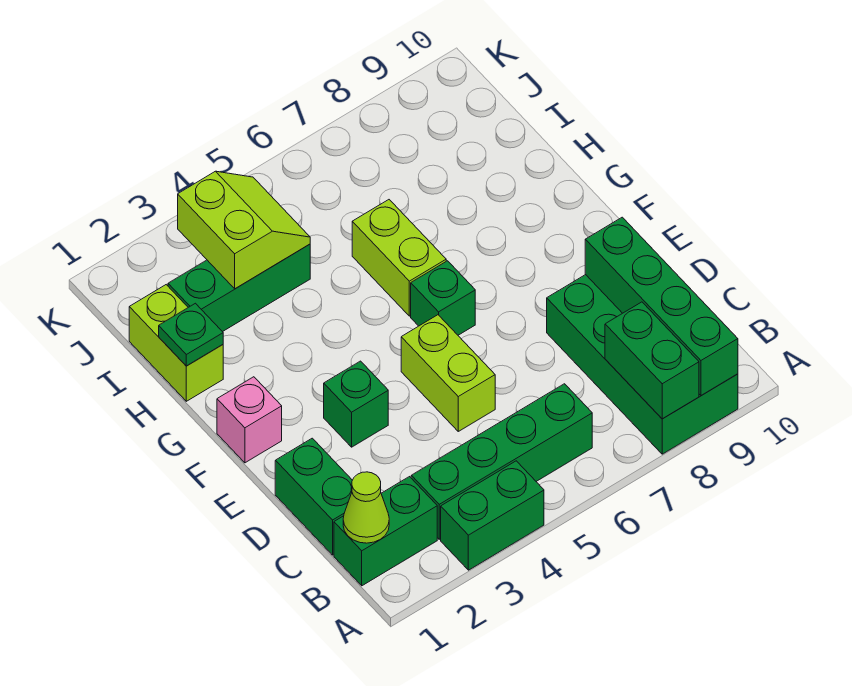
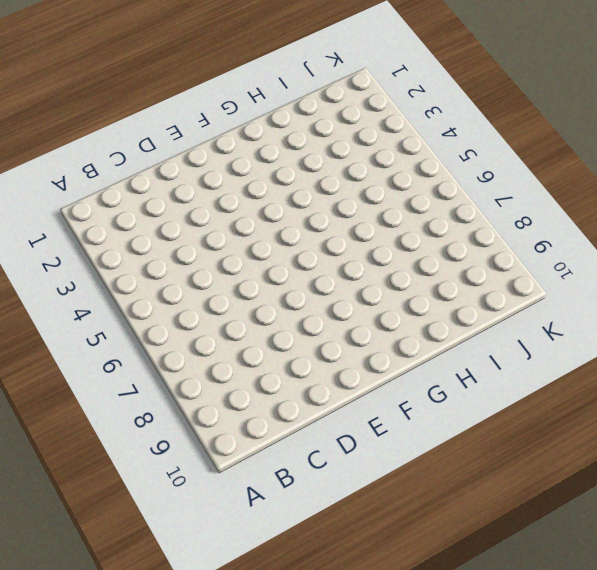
none -> green brick A3:A4 level 1
none -> green brick A8:D9 level 1
none -> green brick B1:B2 level 1

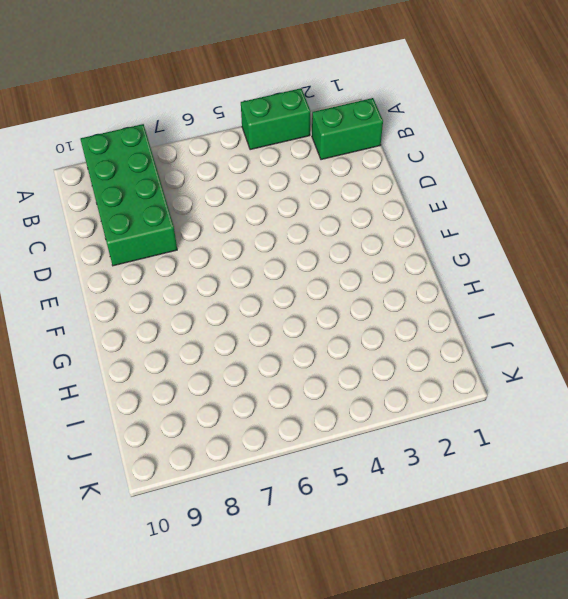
none -> green brick B3:B6 level 1
none -> green brick C1:D1 level 1
none -> lime brick D5:E5 level 1

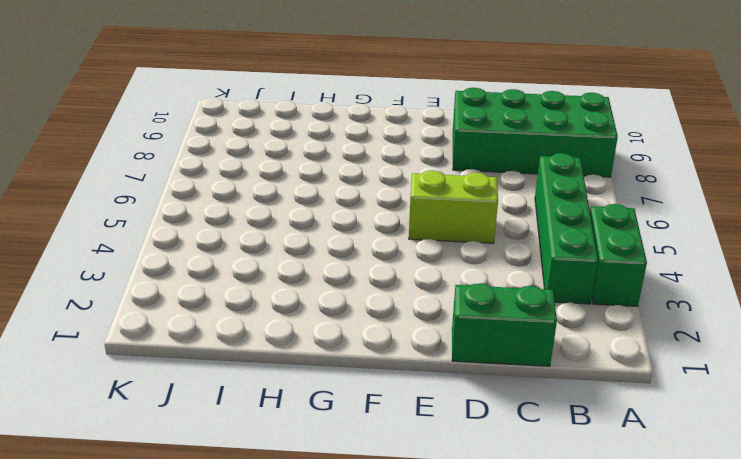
none -> green brick B1:B2 level 1
none -> green brick E3 level 1
none -> pink brick F1 level 1

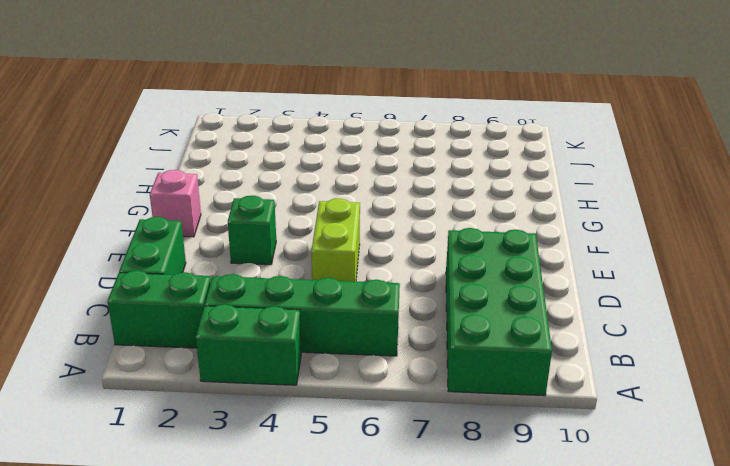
none -> green brick F6 level 1
none -> lime brick G6:H6 level 1
none -> lime brick H1:I1 level 1

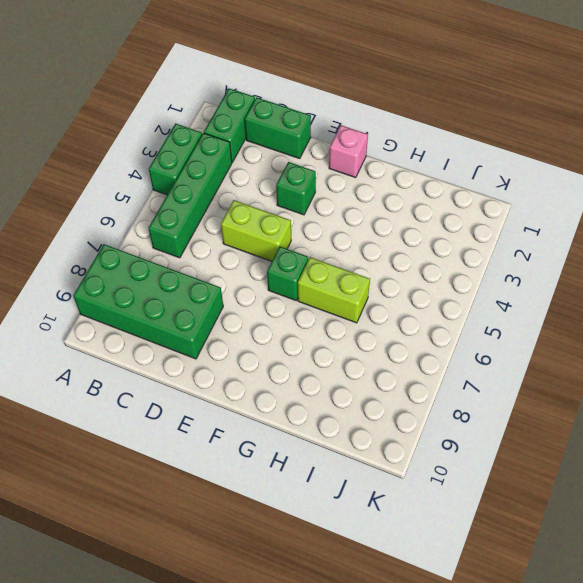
none -> lime brick H1:I1 level 1
none -> green brick I2:I4 level 1
none -> green brick A8:B8 level 2

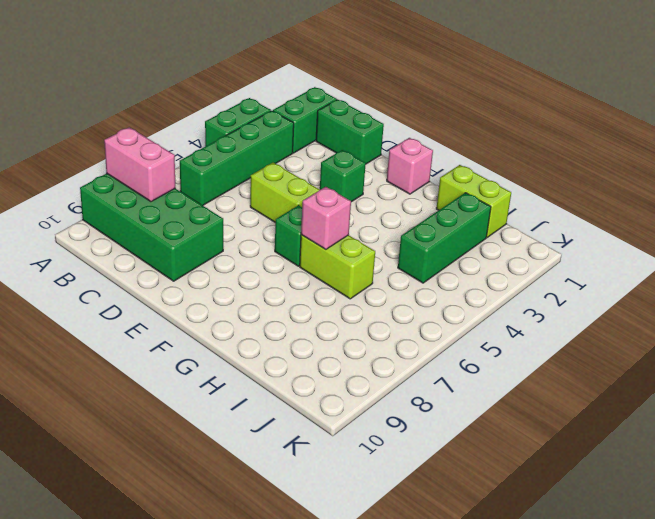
pink brick A8:B8 level 2 -> green brick A8:B8 level 2
pink brick G6 level 2 -> none
none -> green brick A9:D9 level 2
none -> lime cone B1 level 2
none -> green plate H1 level 2

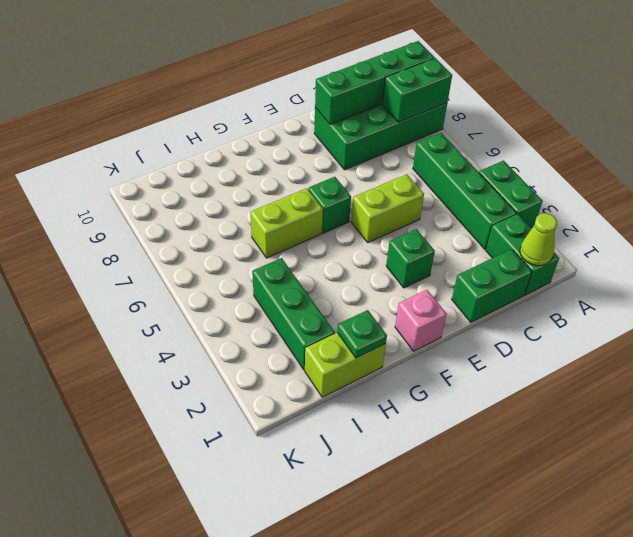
none -> lime slope I3:J4 level 2 top 3

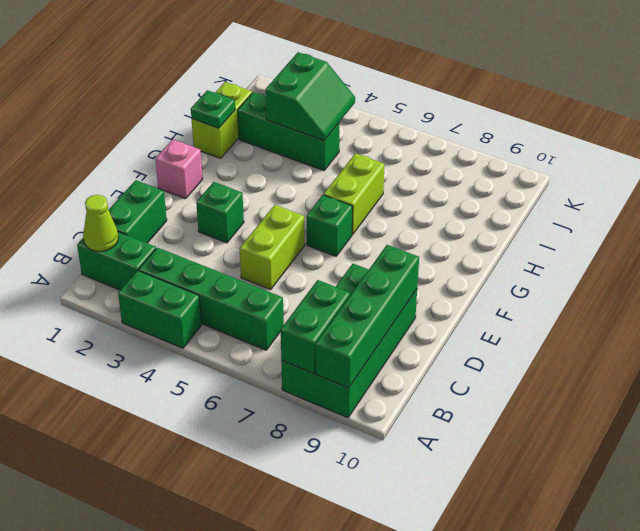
green slope I3:J4 level 2 top 3 -> lime slope I3:J4 level 2 top 3

